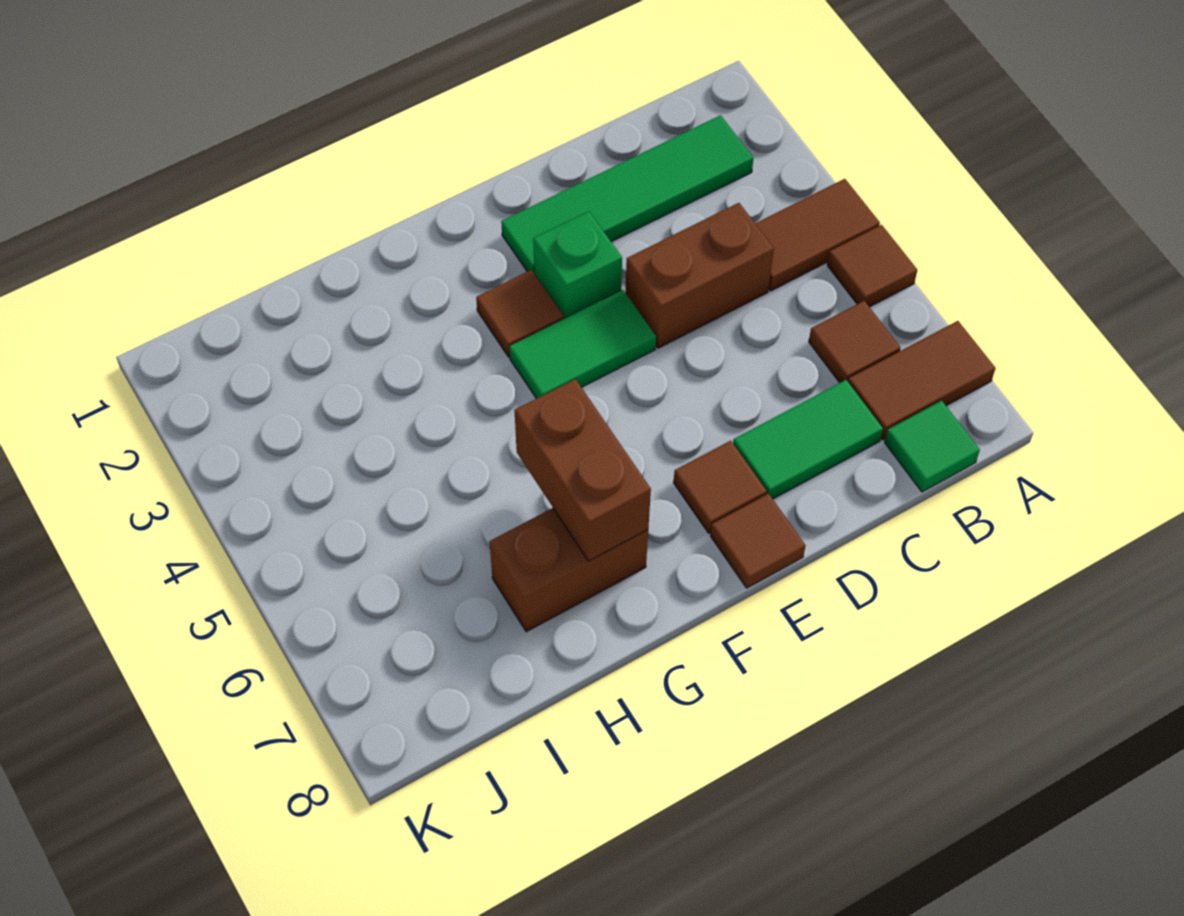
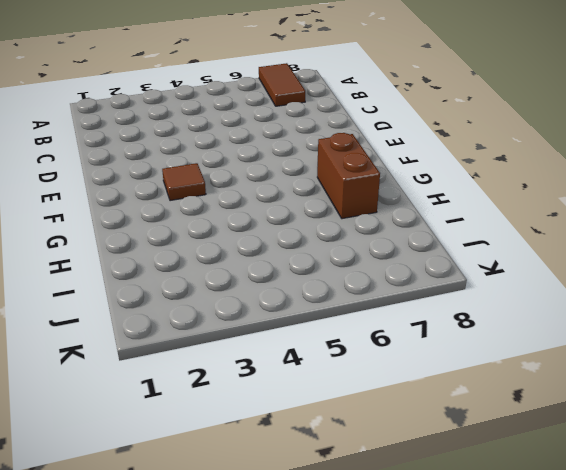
none -> brown tile A4:B4 level 1
none -> brown tile A5 level 1
none -> green tile B2:E2 level 1

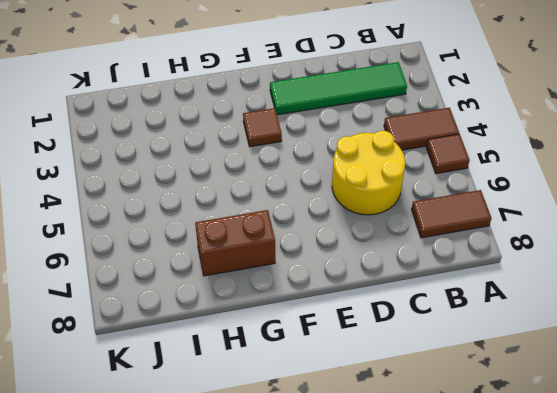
yellow round brick C5:D6 level 1 -> none
none -> brown tile B6 level 1
none -> green tile B8 level 1
none -> brown brick C4:D4 level 1

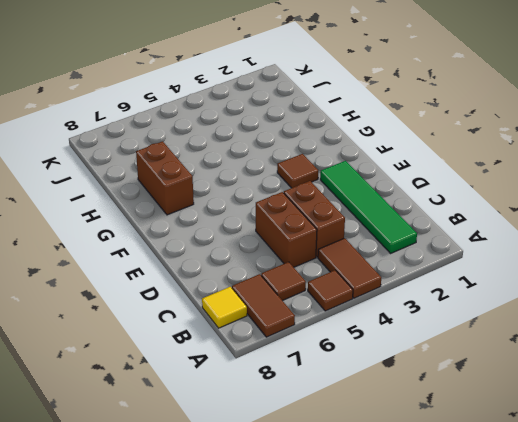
yellow tile B8 level 1 -> green tile B8 level 1
brown brick C5:D5 level 1 -> brown brick G6:G7 level 2
none -> green tile C7:D7 level 1
none -> green brick E3 level 1
none -> green tile E4:F4 level 1

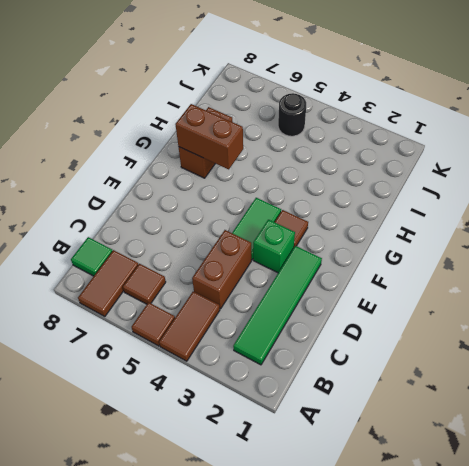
black round brick J5 level 1 -> none
none -> green tile C7:D7 level 1
none -> brown tile E7 level 1
none -> brown tile E8 level 1

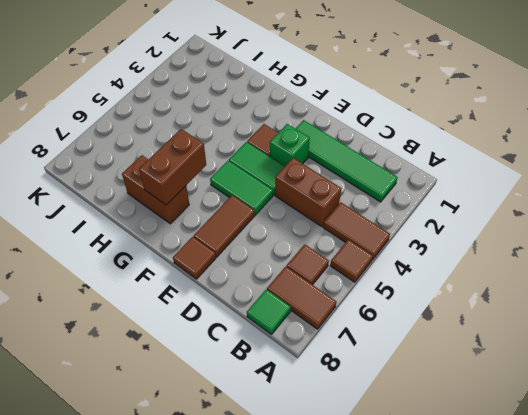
green tile E5:F5 level 1 -> green tile C7:D7 level 1
brown tile E6:E7 level 1 -> brown tile E7 level 1

